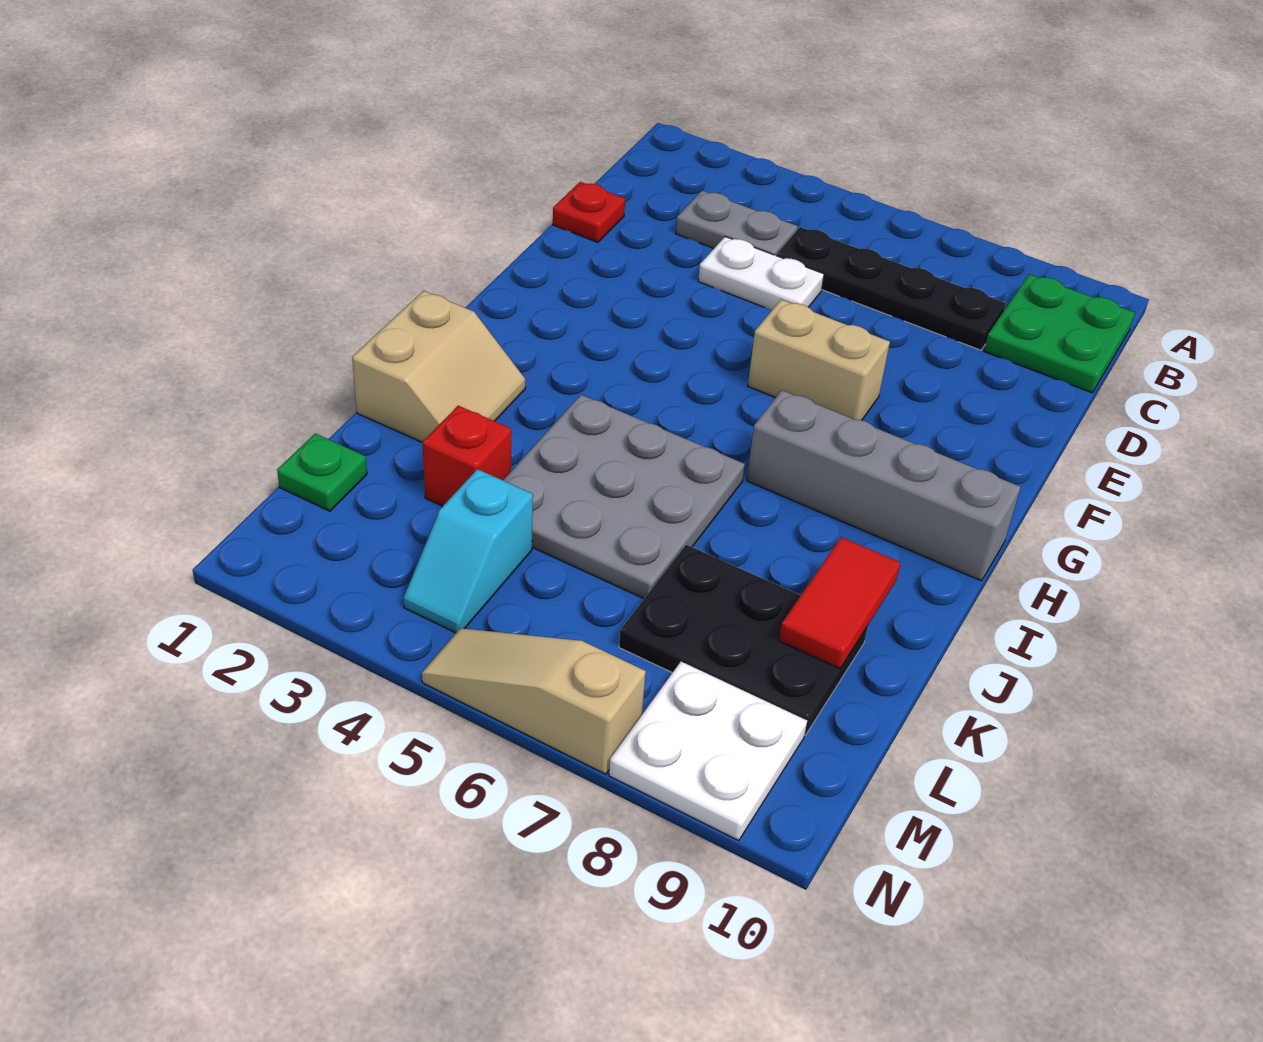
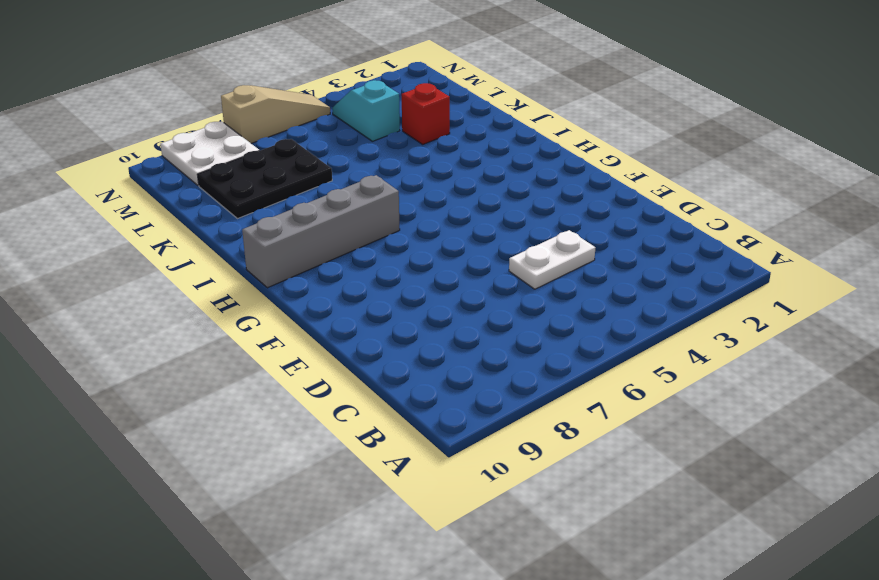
none -> green plate B9:C10 level 1
none -> grey plate C3:C4 level 1
none -> black plate C5:C8 level 1

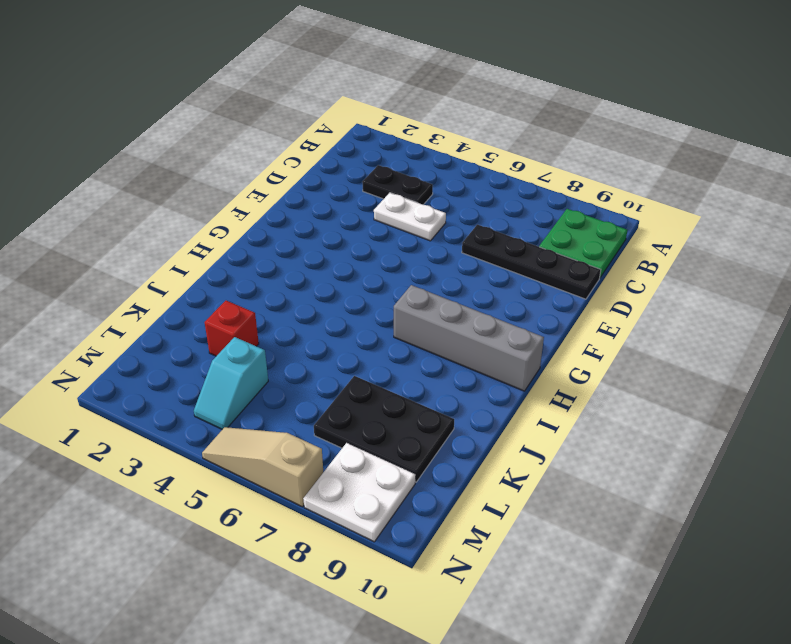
black plate C3:C4 level 1 -> grey plate C3:C4 level 1
black plate D7:D10 level 1 -> black plate C5:C8 level 1
none -> red plate D1 level 1
none -> tan brick F6:F7 level 1
none -> tan slope I1:J2 level 1 top 1

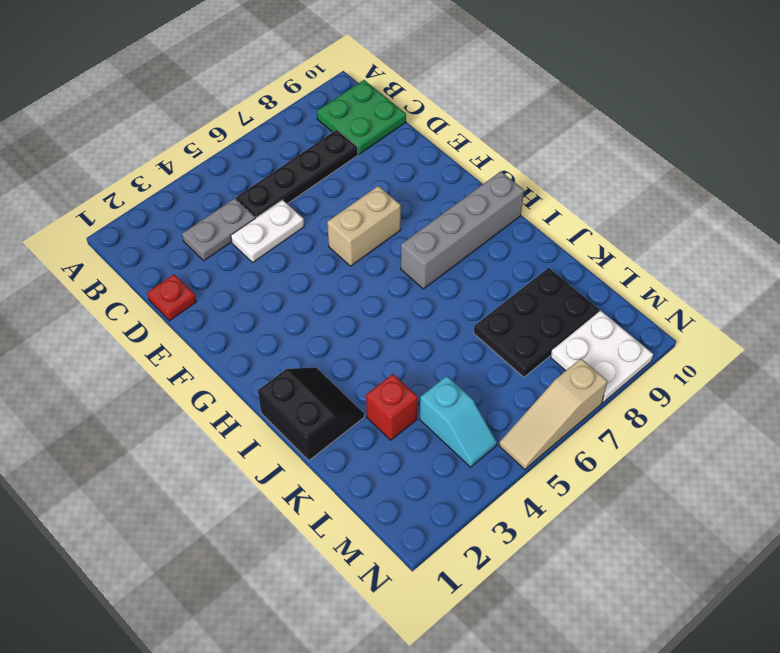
black slope I1:J2 level 1 top 1 -> tan slope I1:J2 level 1 top 1
none -> grey plate I4:K6 level 1
none -> green plate L1 level 1
none -> red tile J9:K9 level 2

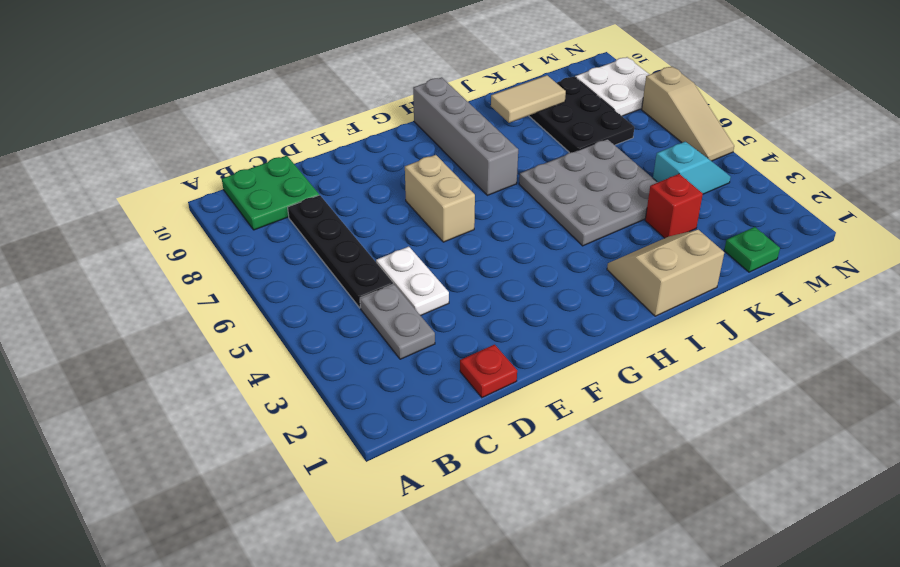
tan tile J9:K9 level 2 -> red tile J9:K9 level 2

